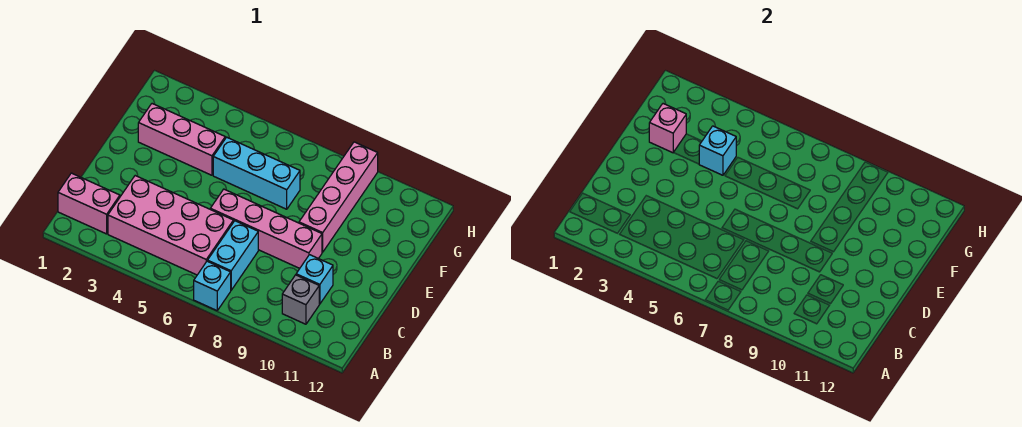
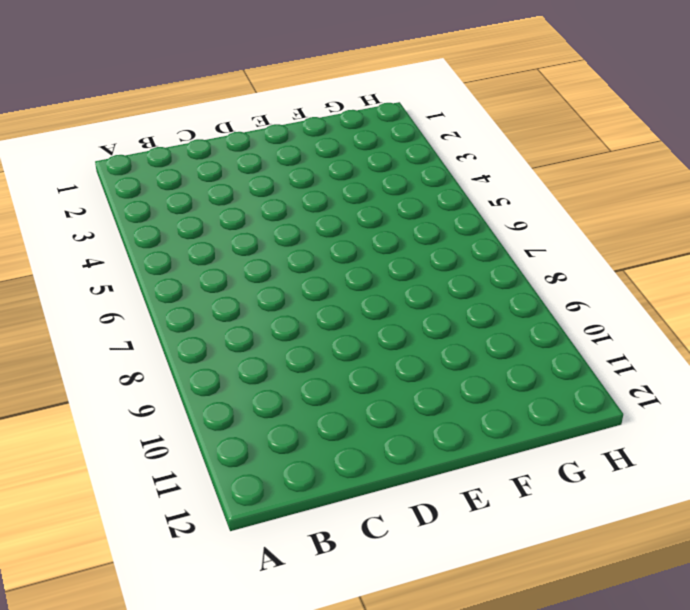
none -> cyan brick A7 level 1
none -> pink brick B1:B2 level 1
none -> pink brick B3:C6 level 1

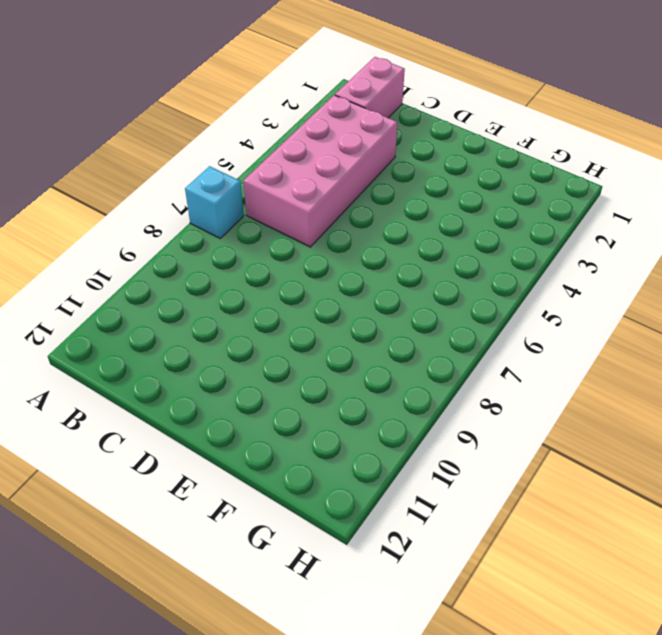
none -> cyan brick B7:C7 level 1
none -> grey brick B10 level 1
none -> cyan brick C10 level 1

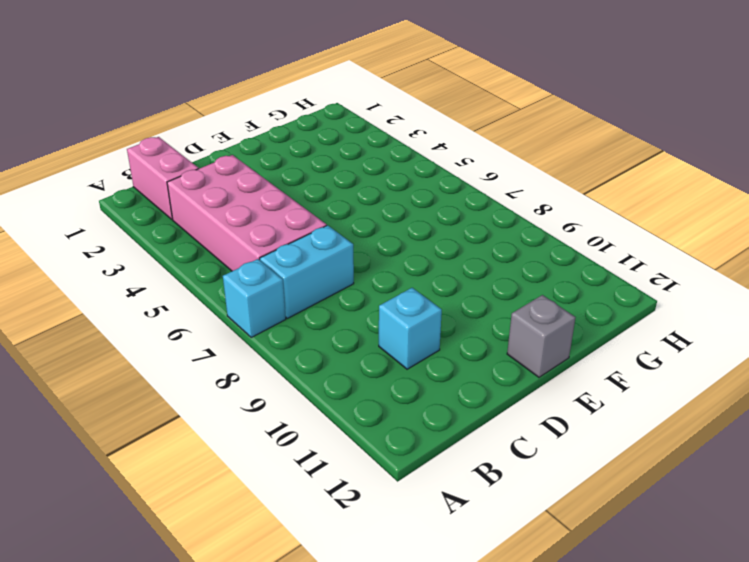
grey brick E12 level 1 -> grey brick B10 level 1
none -> pink brick D6:D9 level 1
none -> pink brick E9:H9 level 1
none -> pink brick F2:F4 level 1

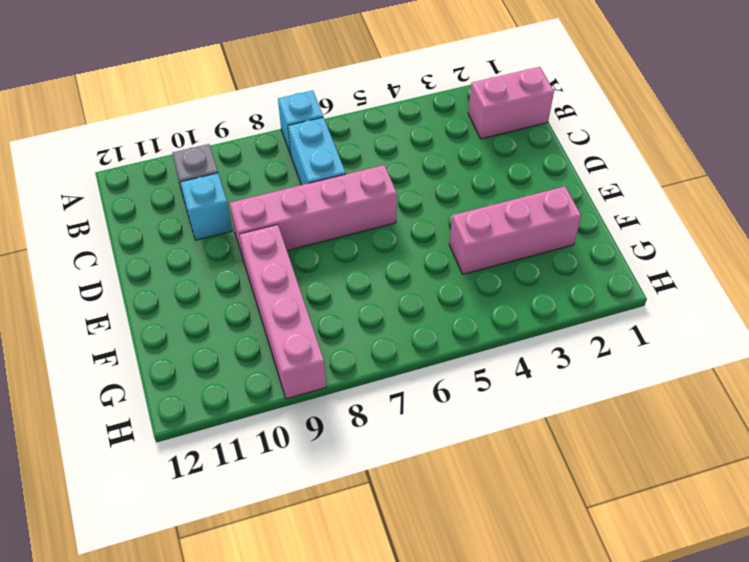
none -> pink brick B3:C6 level 1
none -> cyan brick F5:F7 level 1
none -> pink brick F2 level 2

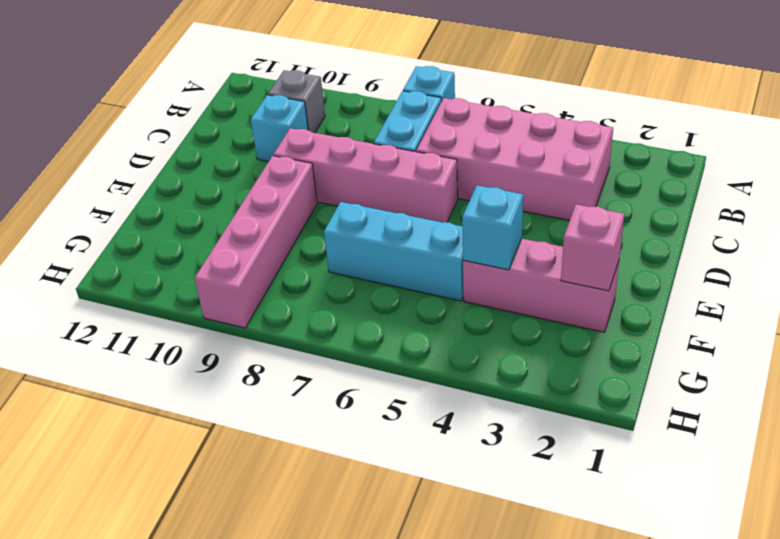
none -> pink brick B1:B2 level 1

